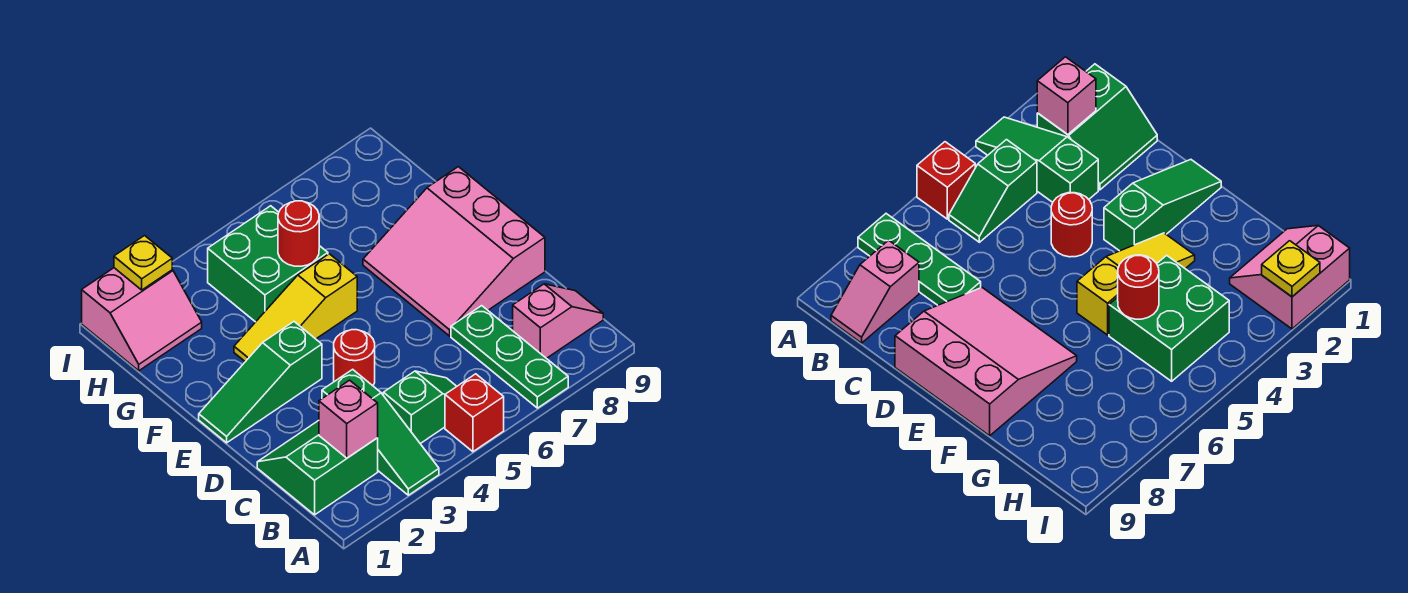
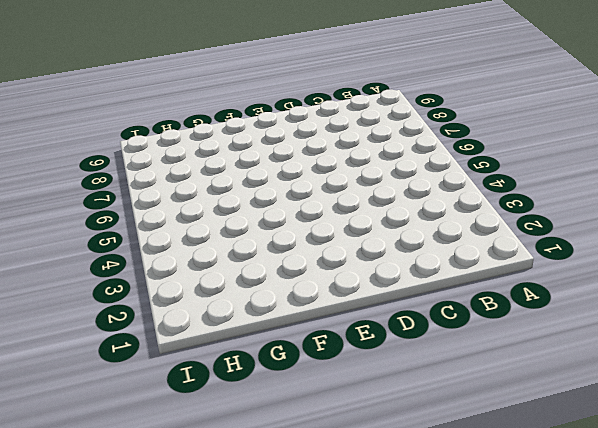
none -> green slope A3:C3 level 1 top C
none -> red brick A5 level 1
none -> green plate A7:C7 level 1

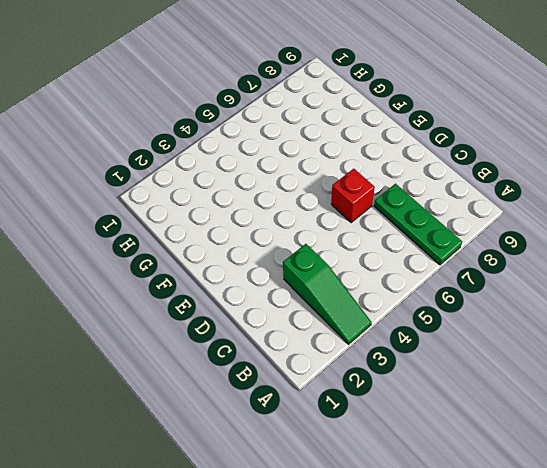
red brick D6 level 1 -> red brick A5 level 1
none -> green slope B1:C2 level 1 top B
none -> green slope B4:B5 level 1 top 4
none -> pink slope B8:B9 level 1 top 8

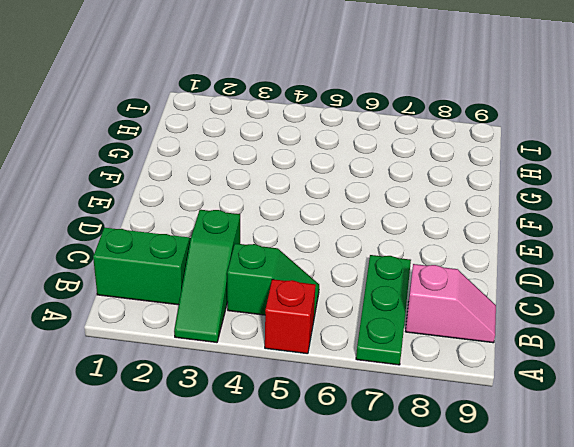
none -> red round brick D4 level 1
none -> pink slope D7:F9 level 1 top 9
none -> green slope E1:E3 level 1 top 3

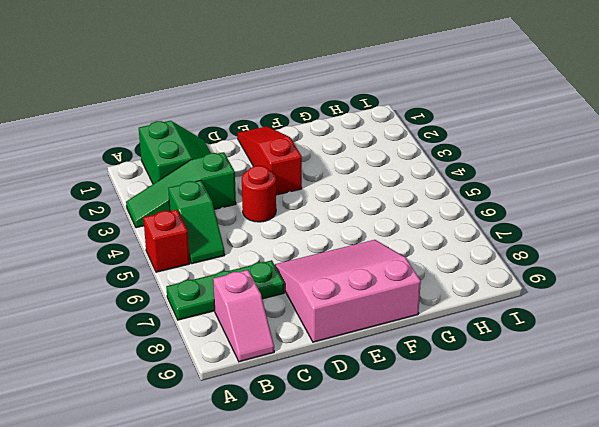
red slope E1:E3 level 1 top 3 -> green slope E1:E3 level 1 top 3
none -> yellow slope F3:F5 level 1 top 5
none -> green brick G4:H5 level 1
none -> pink slope H1:I2 level 1 top I

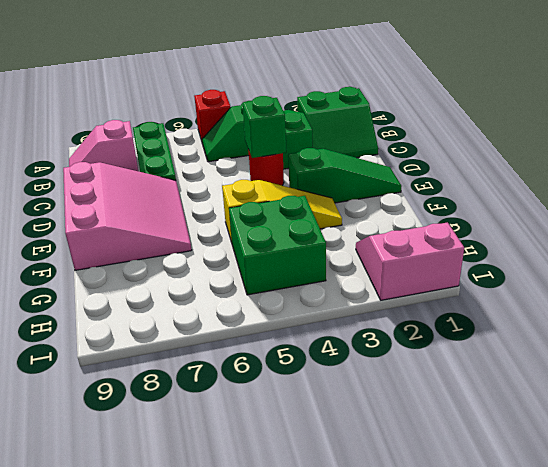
green brick D4 level 2 -> none
none -> pink brick B2 level 2
none -> red round brick G5 level 2
none -> yellow plate I2 level 2

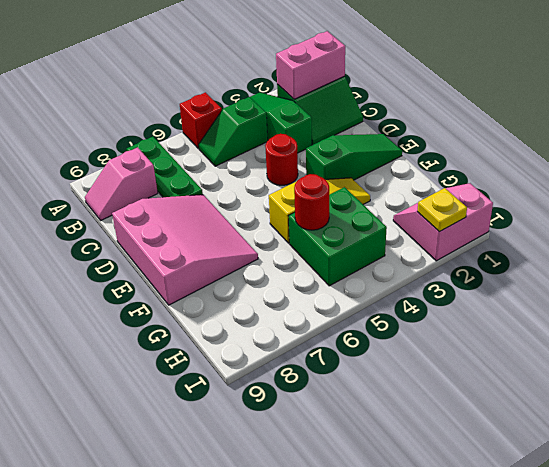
pink brick B1:B2 level 2 -> pink brick B2 level 2

